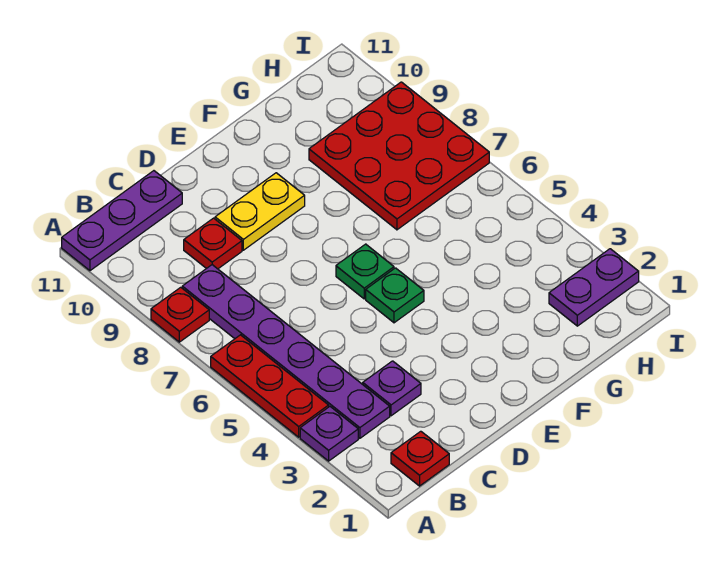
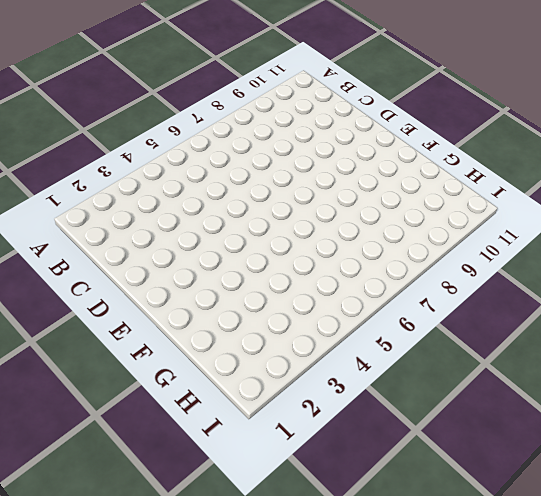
none -> purple plate A3 level 1
none -> red plate A4:A6 level 1
none -> red plate A8 level 1

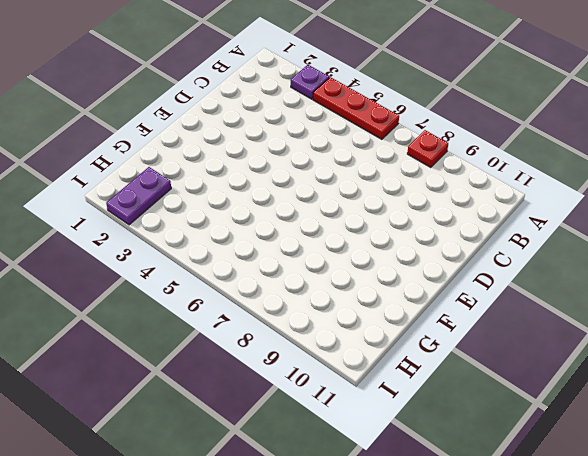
none -> purple plate A11:C11 level 1
none -> red plate B1 level 1
none -> purple plate B3:B8 level 1

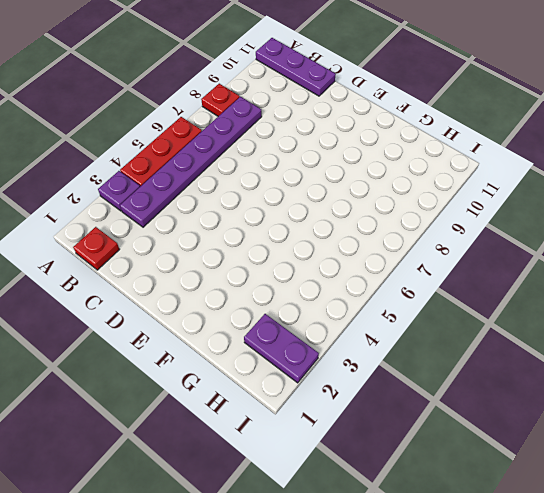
none -> purple plate C3 level 1
none -> red plate C9 level 1
none -> yellow plate D9:E9 level 1

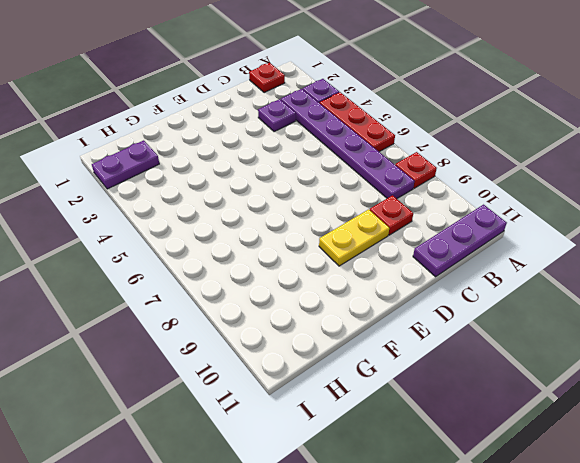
none -> green plate E5 level 1
none -> green plate E6 level 1
none -> red plate G7:I9 level 1

